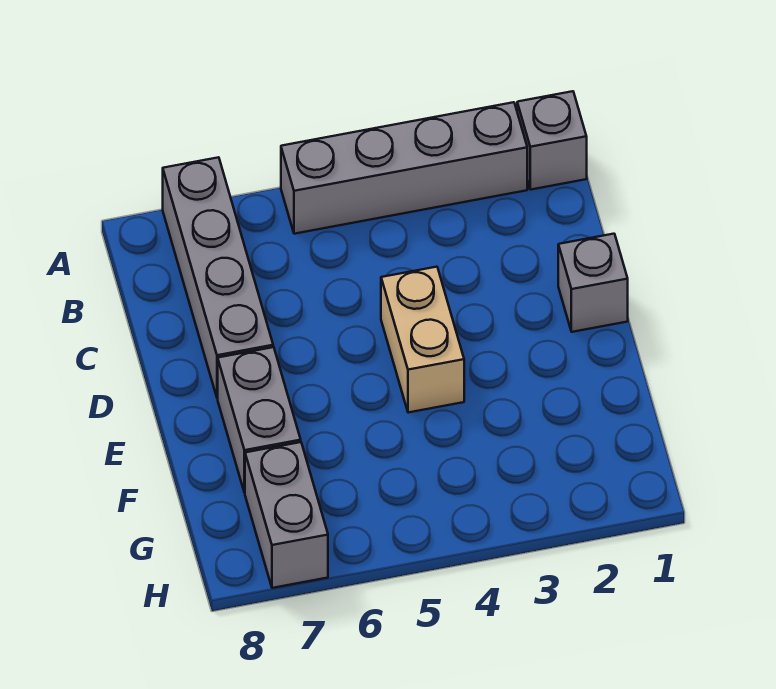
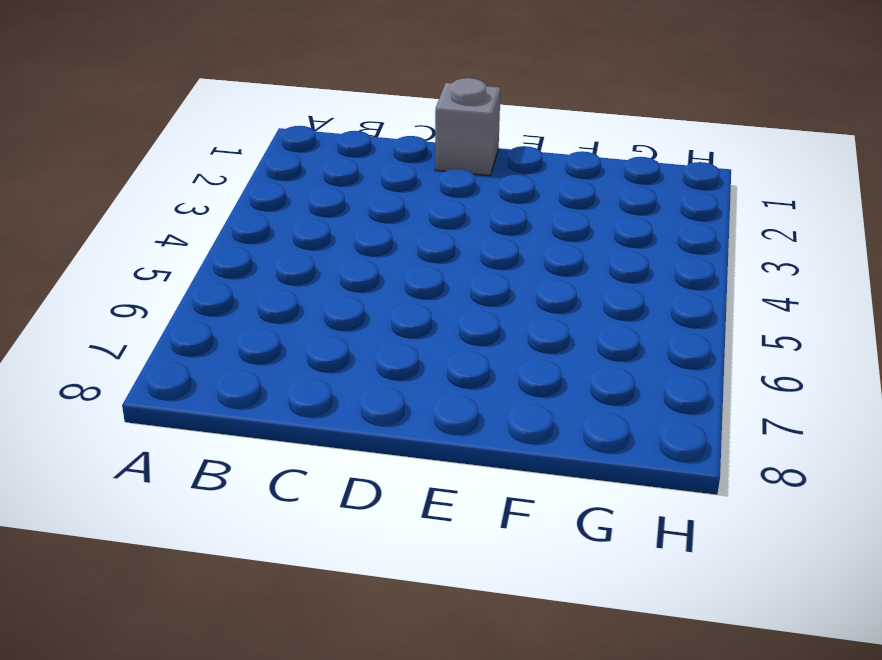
none -> grey brick A1 level 1
none -> grey brick A2:A5 level 1

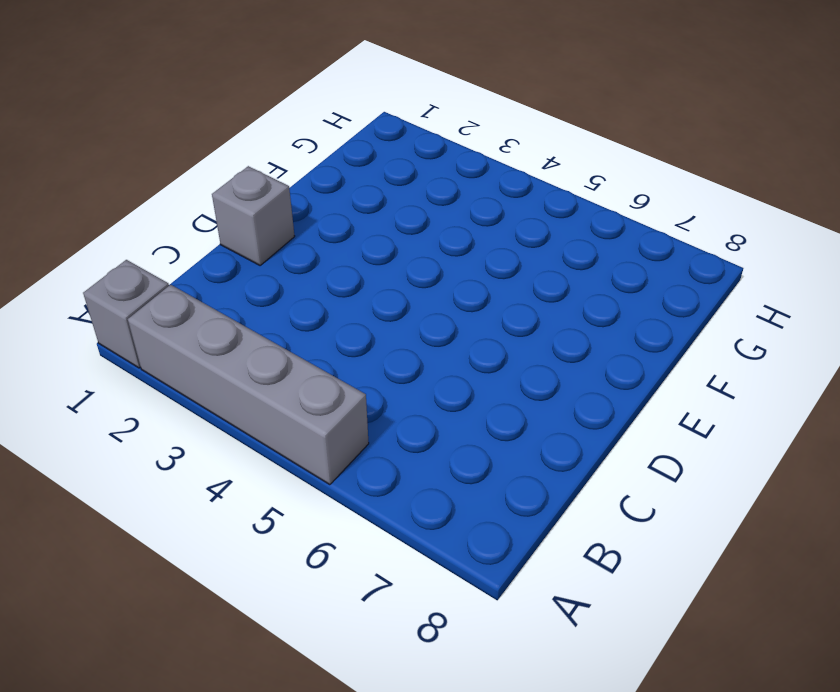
none -> grey brick A7:D7 level 1
none -> tan brick D4:E4 level 1

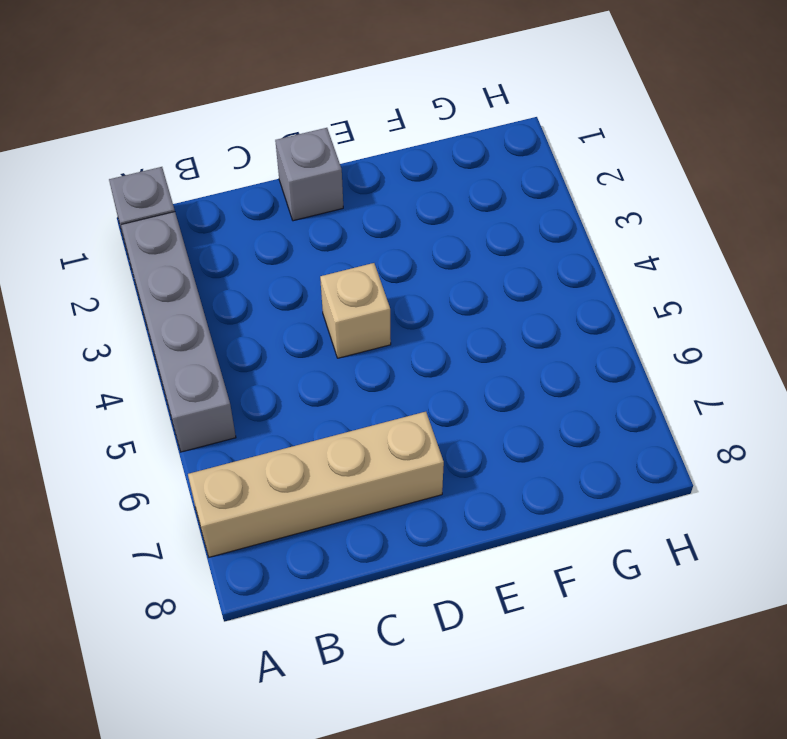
tan brick A7:D7 level 1 -> grey brick A7:D7 level 1
tan brick D4 level 1 -> tan brick D4:E4 level 1
none -> grey brick E7:F7 level 1
none -> grey brick G7:H7 level 1

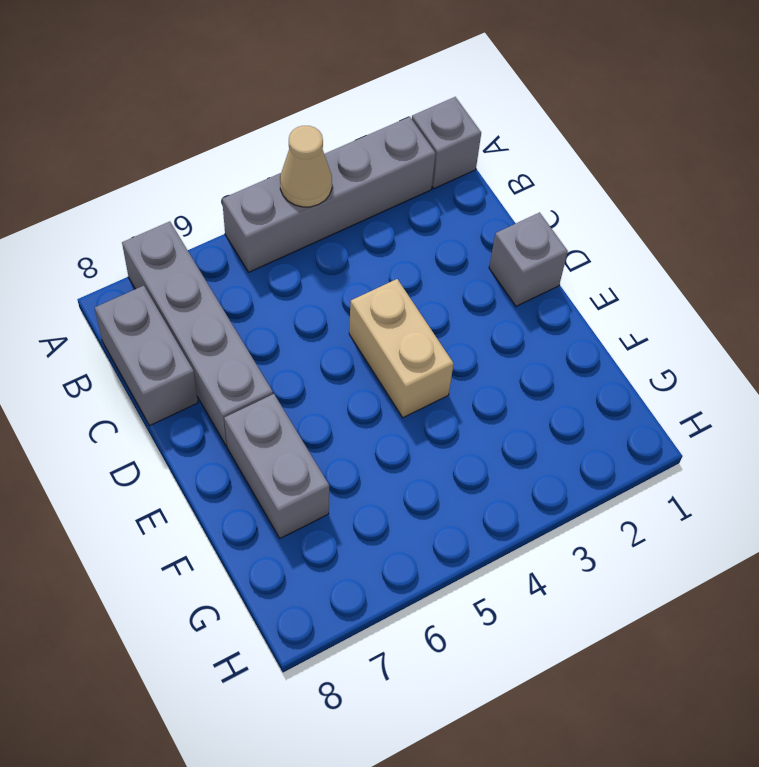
tan cone A4 level 2 -> none
grey brick B8:C8 level 1 -> grey brick G7:H7 level 1

